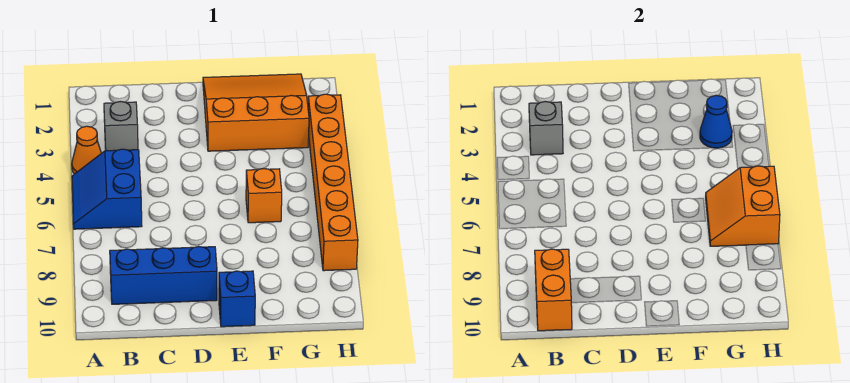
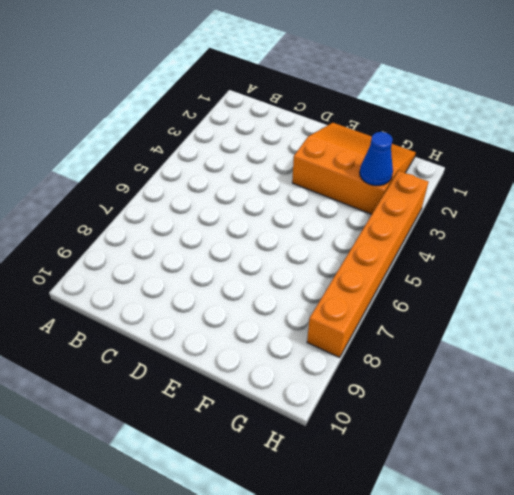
none -> orange cone A4 level 1
none -> blue slope A5:B6 level 1 top B
none -> grey brick B3 level 1

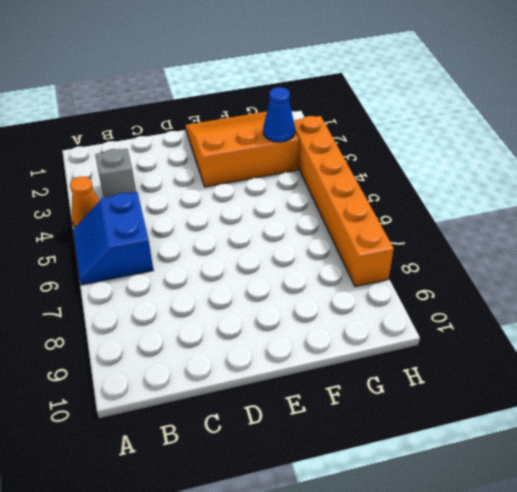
none -> blue brick B9:D9 level 1
none -> blue brick E10 level 1
none -> orange brick F6 level 1

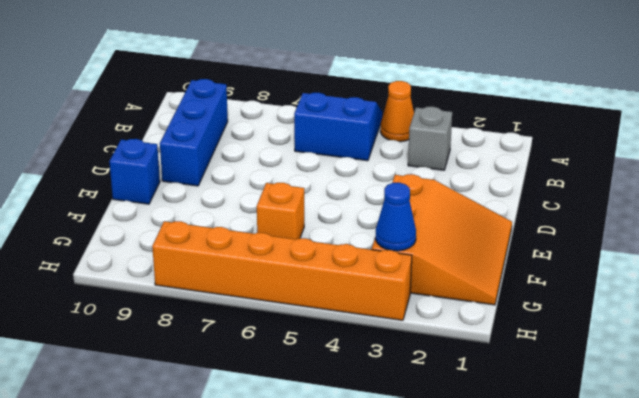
none -> grey brick B3 level 2
none -> orange brick B9:B10 level 2
none -> orange slope G6:H7 level 2 top H

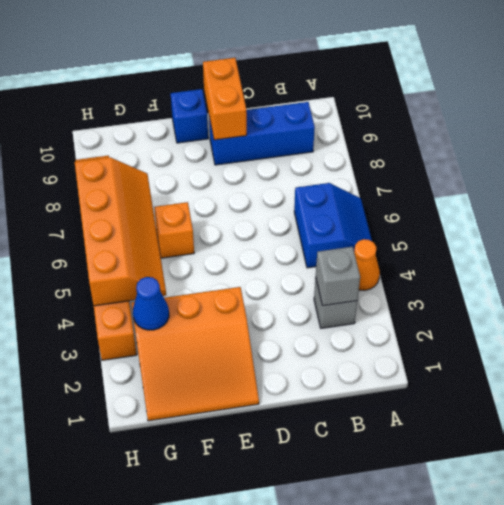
orange brick D9:D10 level 2 -> orange brick B9:B10 level 2
orange slope G4:H7 level 2 top H -> orange slope G6:H7 level 2 top H

